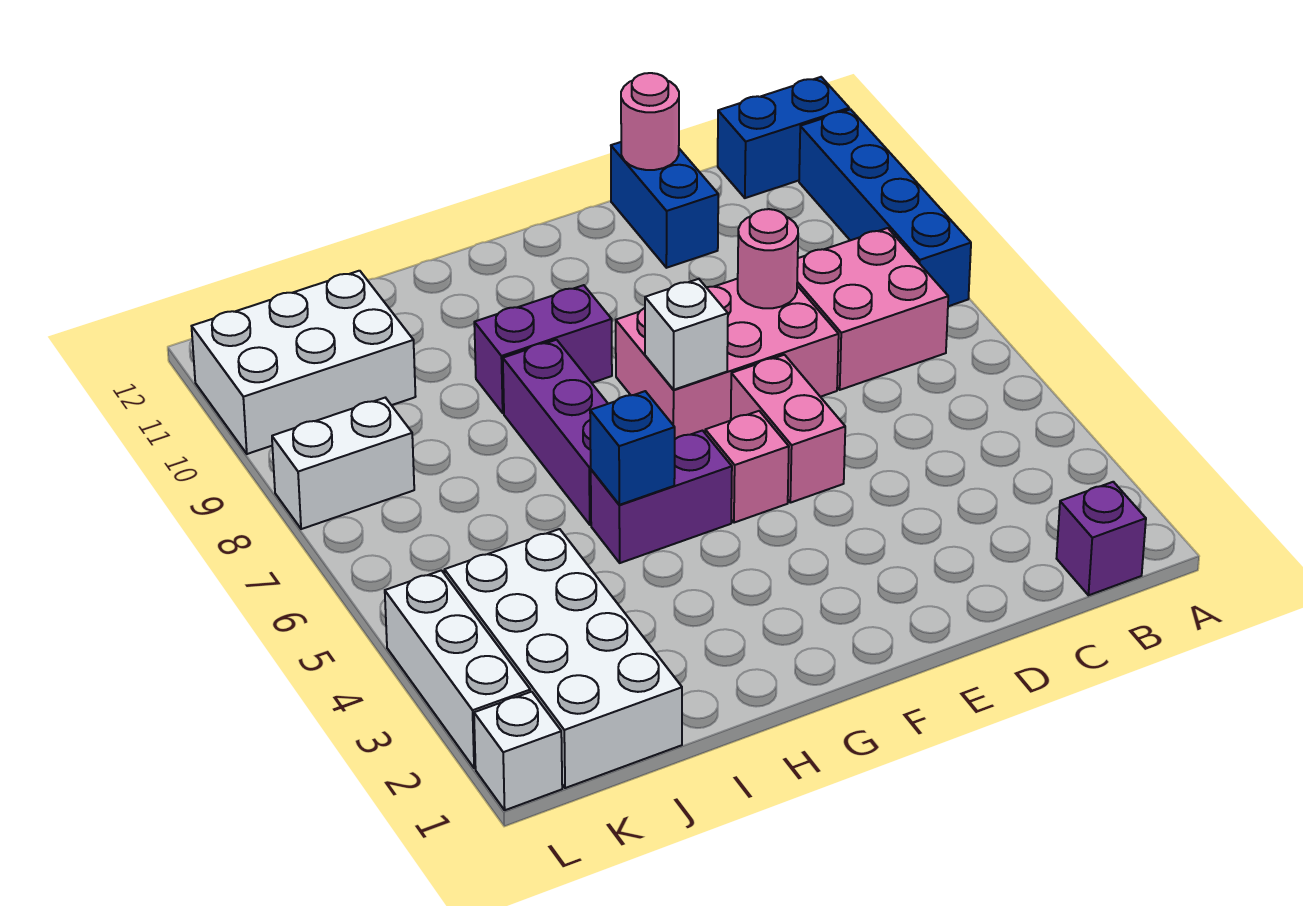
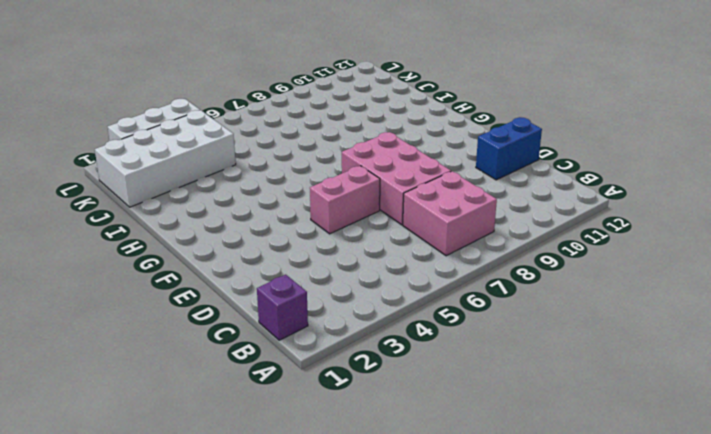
none -> blue brick A8:A11 level 1
none -> blue brick A12:B12 level 1
none -> pink brick F5 level 1

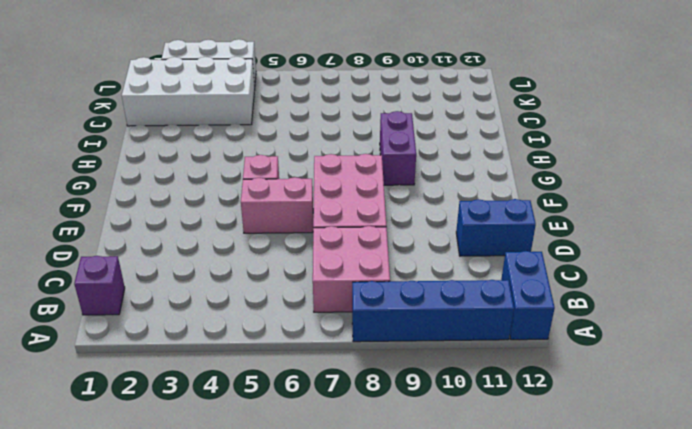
none -> purple brick G5:H5 level 1
none -> purple brick H6:H8 level 1
none -> white brick J10:L11 level 1

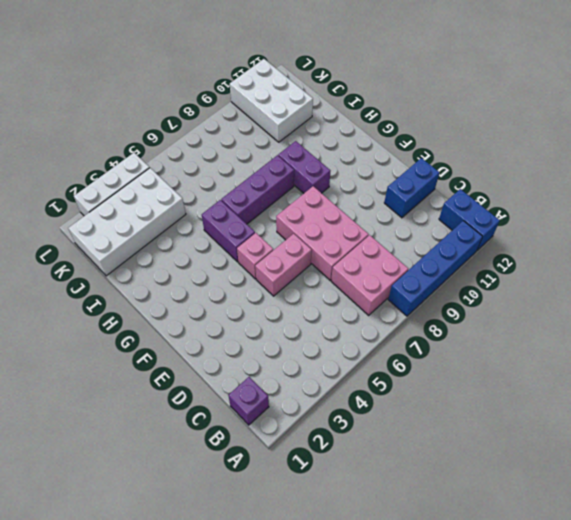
none -> white brick K8:L8 level 1
none -> white brick L1 level 1
none -> pink round brick D8 level 2

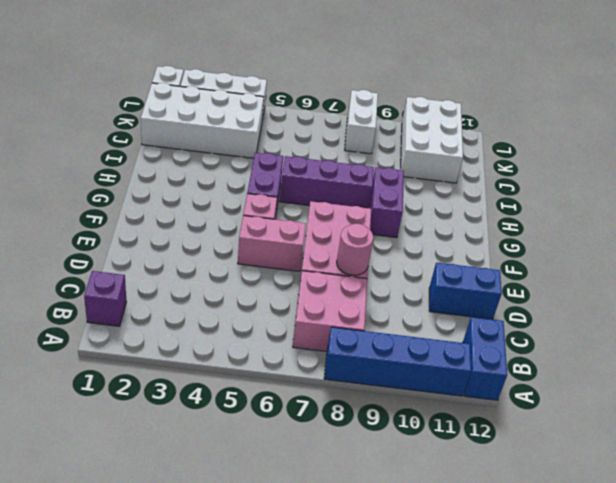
none -> pink round brick D12 level 2
none -> white brick F7 level 2
none -> blue brick H5 level 2

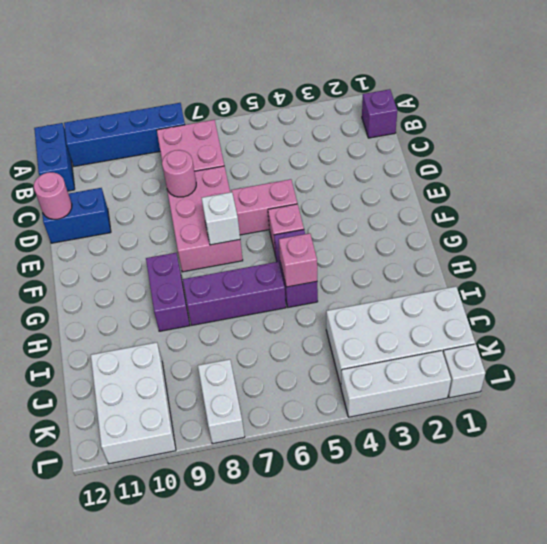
pink brick H5 level 2 -> blue brick H5 level 2

